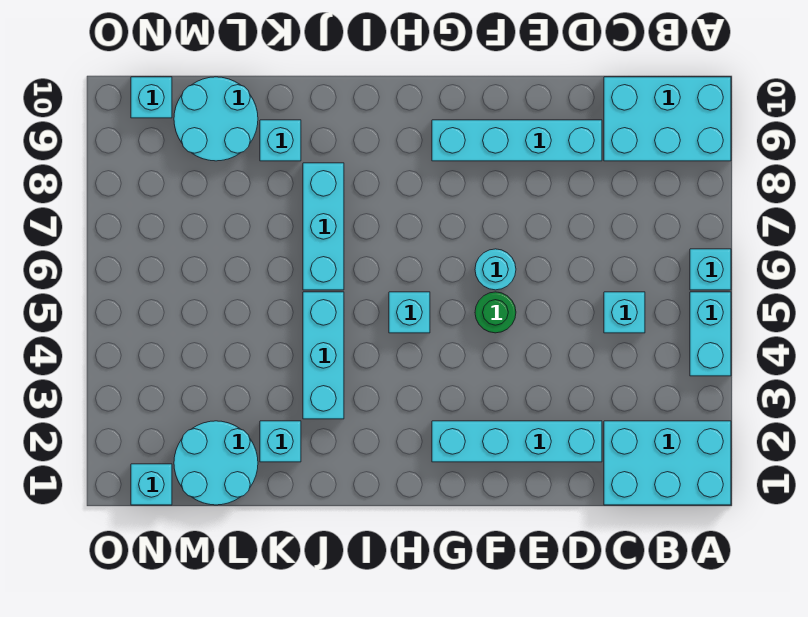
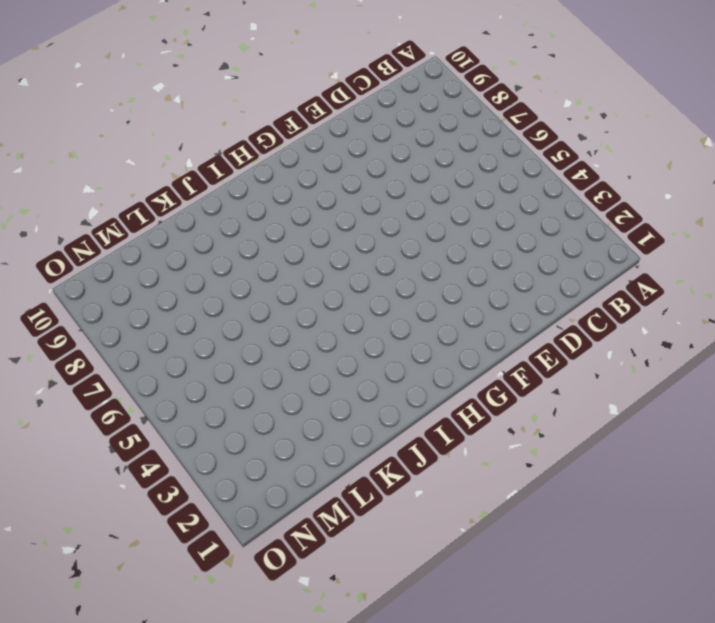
none -> cyan brick A1:C2 level 1
none -> cyan brick A4:A5 level 1
none -> cyan brick A6 level 1

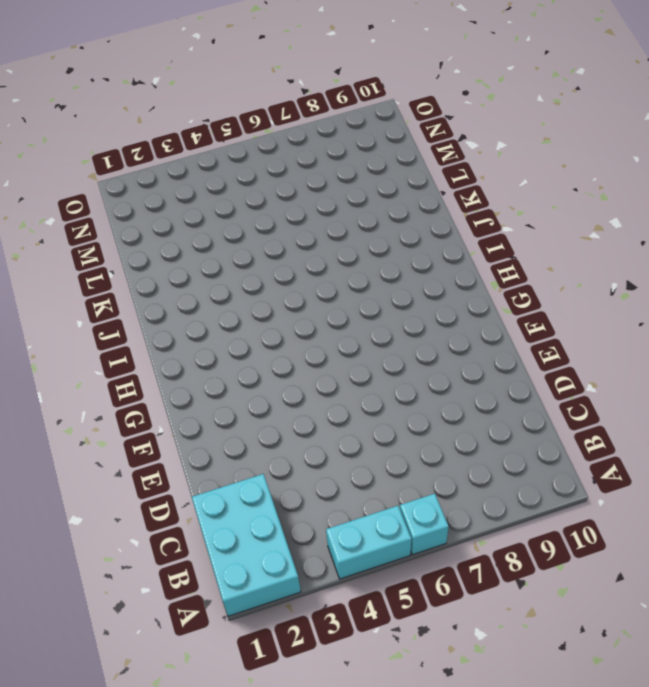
none -> cyan brick A9:C10 level 1
none -> cyan brick C5 level 1
none -> cyan brick D2:G2 level 1

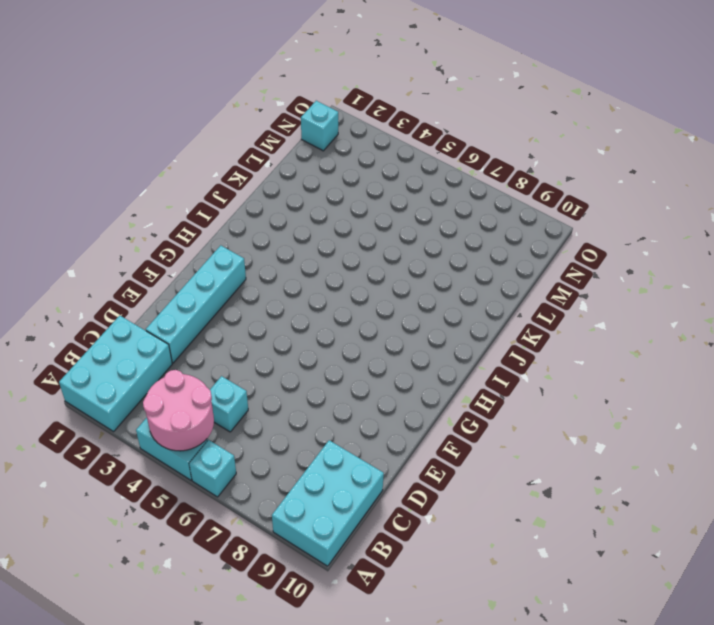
pink round brick A4:B5 level 2 -> none
none -> cyan brick D9:G9 level 1
none -> green round brick F5 level 1
none -> cyan round brick F6 level 1

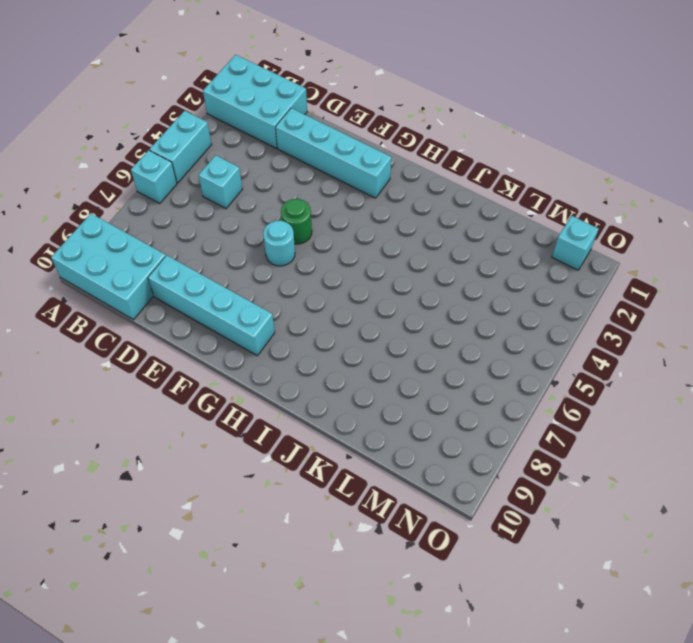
none -> cyan brick H5 level 1
none -> cyan brick J3:J5 level 1
none -> cyan brick J6:J8 level 1

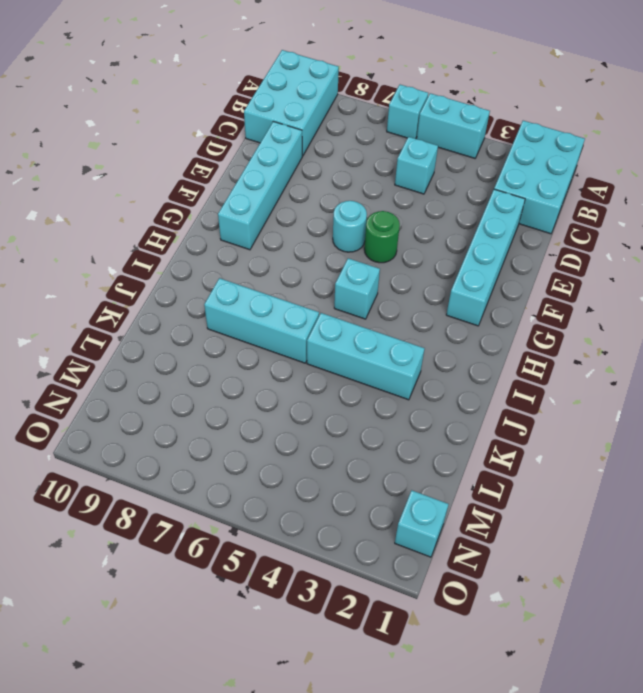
none -> cyan brick K2 level 1
none -> cyan brick K9 level 1
none -> cyan round brick L1:M2 level 1

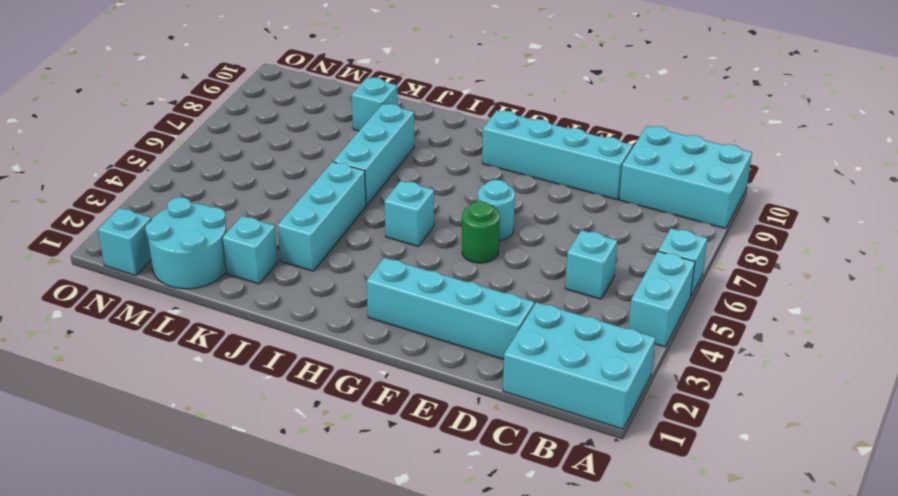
none -> cyan round brick L9:M10 level 1
none -> cyan brick N10 level 1

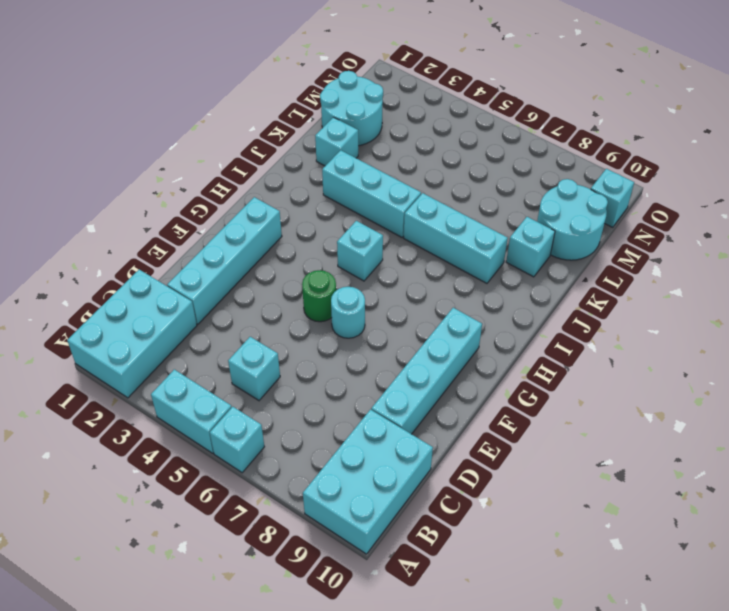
none -> cyan brick N1 level 1

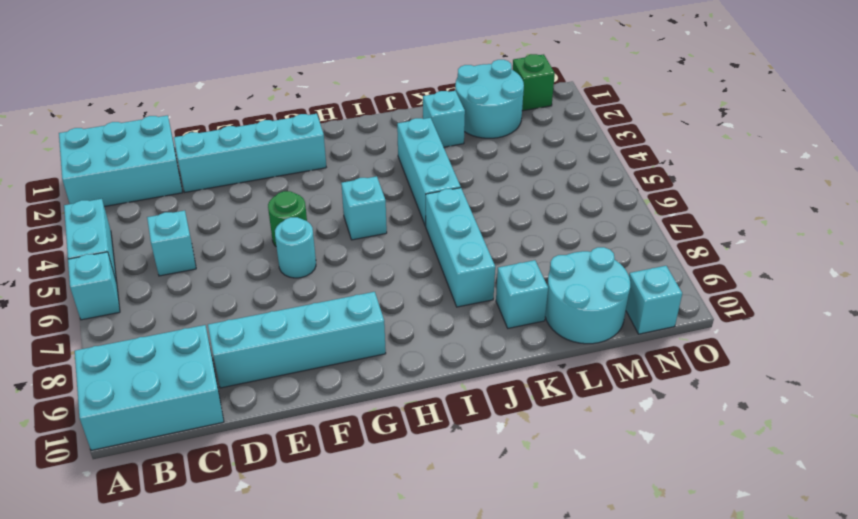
green brick N1 level 1 -> cyan brick N1 level 1

